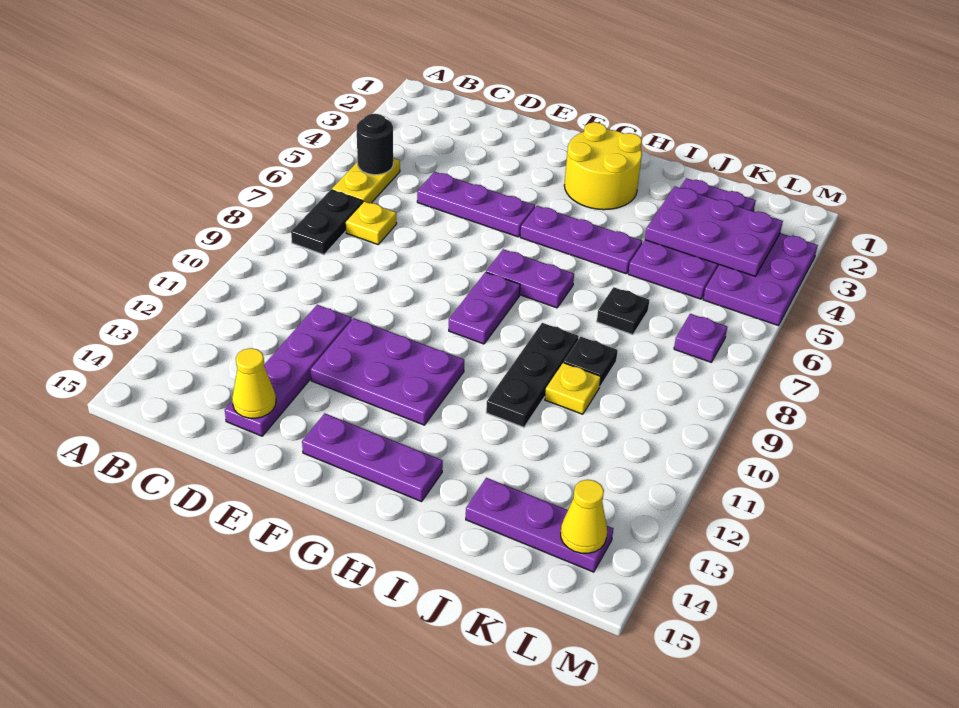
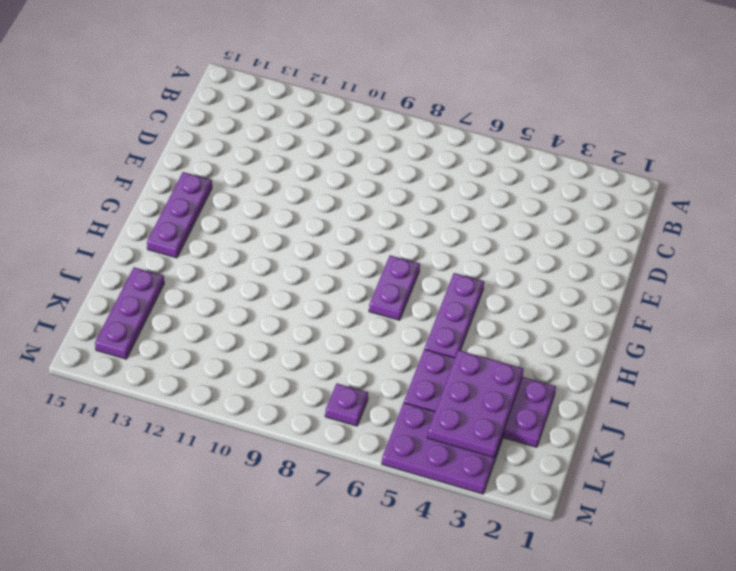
none -> yellow plate B5:B6 level 1
none -> black plate B7:B8 level 1
none -> yellow plate C7 level 1

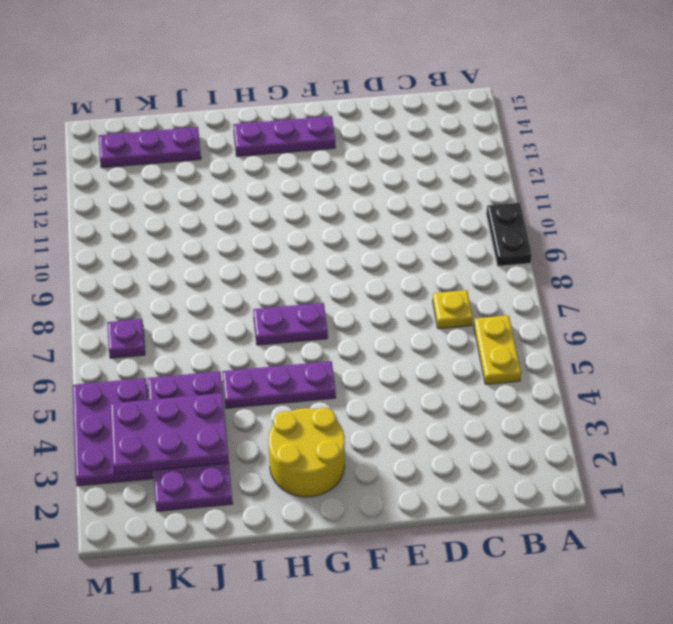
black plate A9:A10 level 1 -> black plate B7:B8 level 1
none -> purple plate D5:F5 level 1
none -> purple plate D11:D14 level 1
none -> purple plate E11:G12 level 1

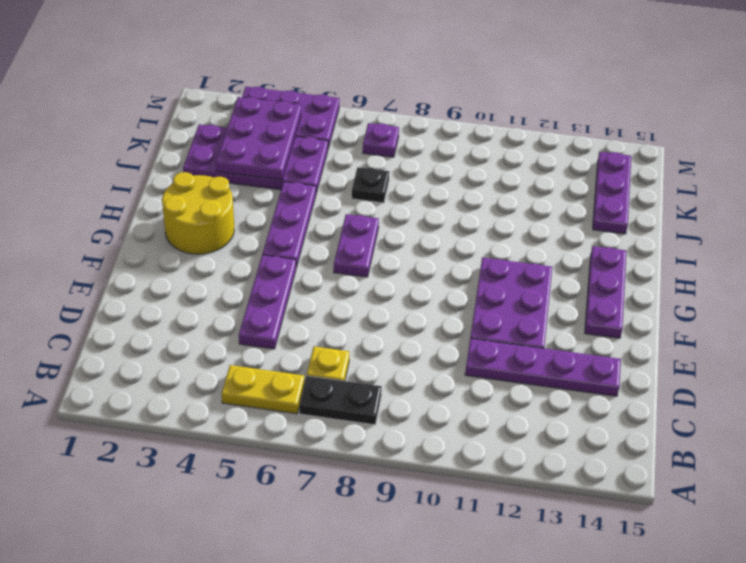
none -> purple plate G8:G9 level 1
none -> black plate I9:I11 level 1
none -> black plate J9 level 1

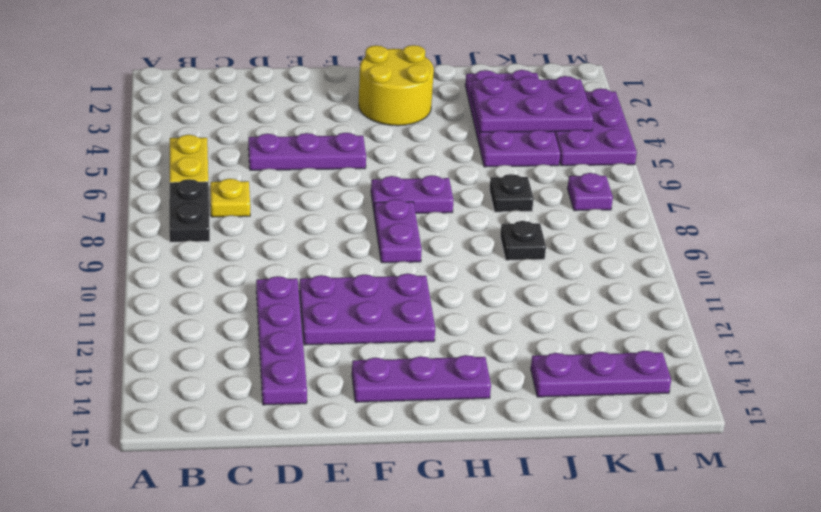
none -> purple plate G5:I5 level 1
none -> black plate I9:I11 level 1
none -> yellow plate J10 level 1

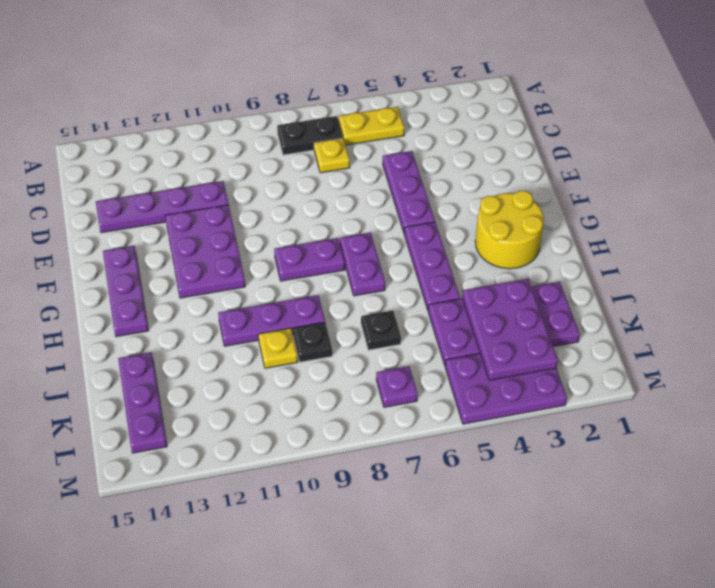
purple plate I9:I11 level 1 -> black plate I9:I11 level 1
none -> black round brick B5 level 2
none -> yellow cone D14 level 2
none -> yellow cone L14 level 2

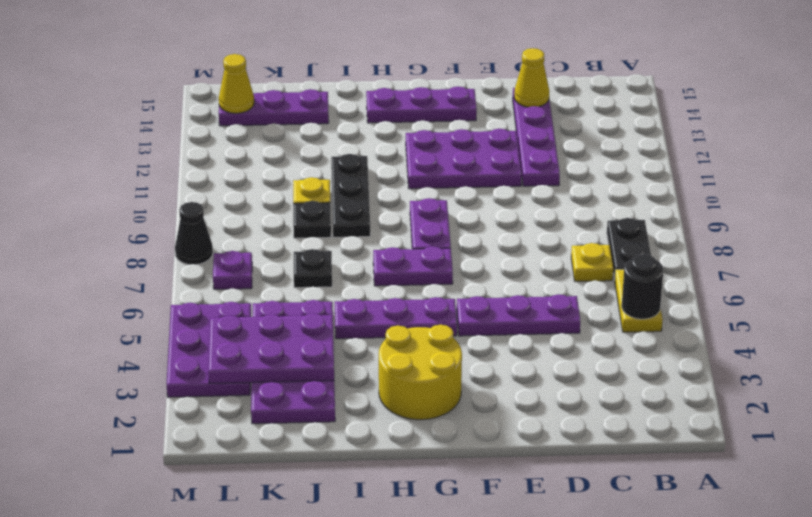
black cone M8 level 1 -> none

